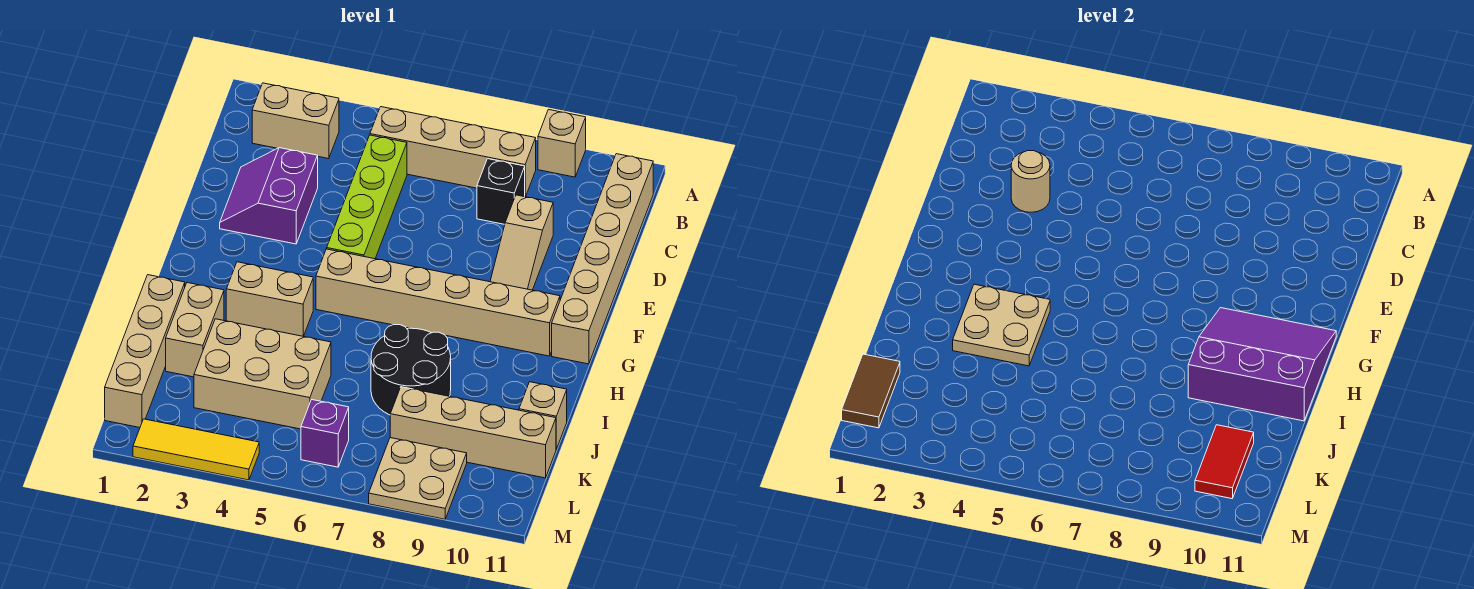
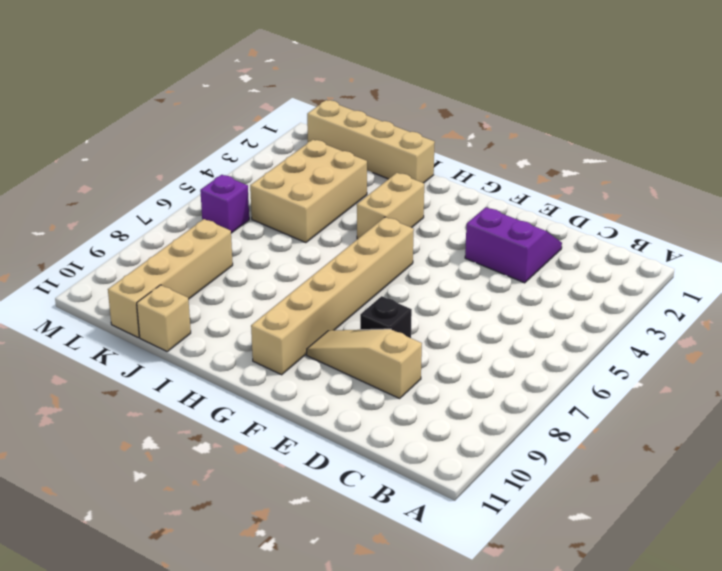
black brick E8 level 1 -> black brick C8 level 1
none -> tan brick A9 level 1
none -> tan brick B2:B3 level 1
none -> tan brick B5:B8 level 1

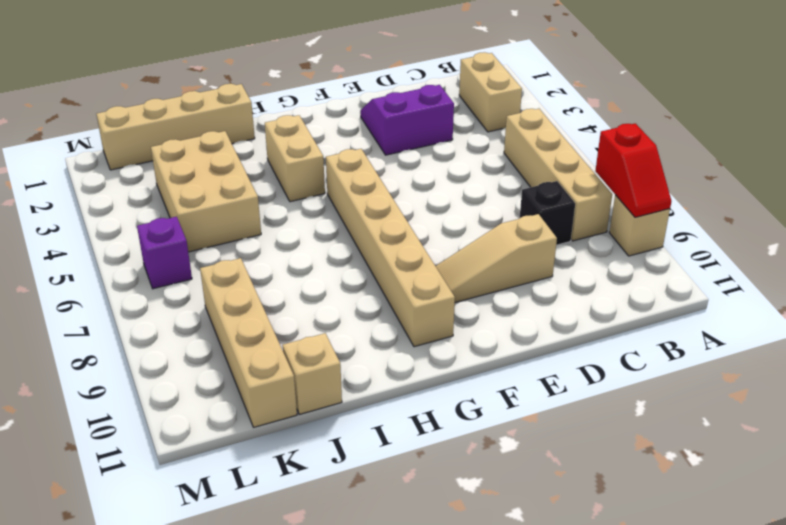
red slope A8:A9 level 2 top 8 -> none
none -> tan brick B11:G11 level 1
none -> lime brick C5:F5 level 1
none -> tan brick I2:J2 level 1

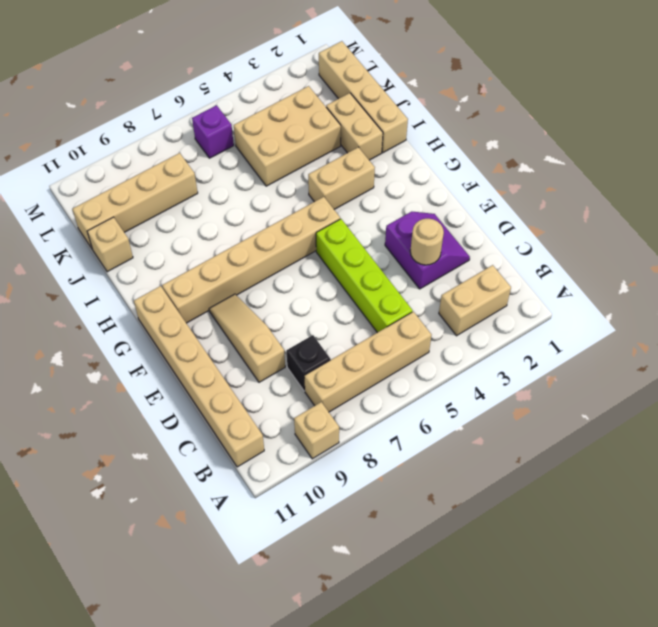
none -> black round brick I7:J8 level 1
none -> tan plate L8:M9 level 1
none -> yellow tile M2:M4 level 1

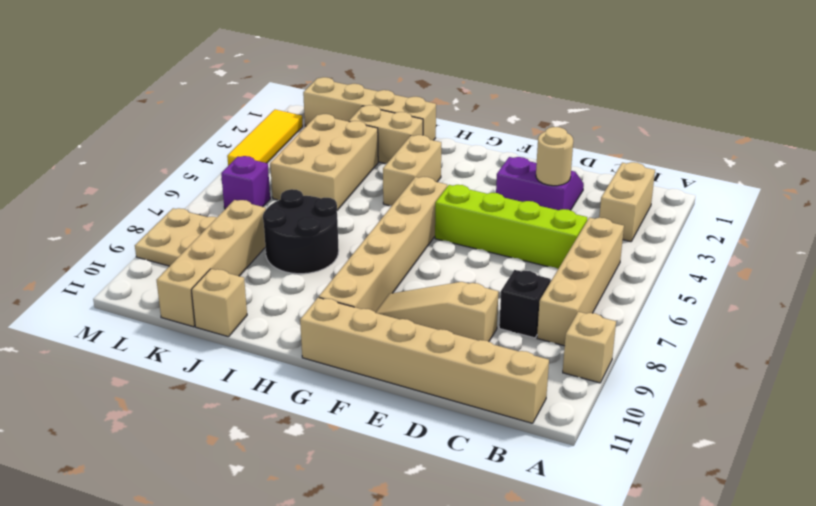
none -> purple slope G9:I11 level 2 top I
none -> tan plate H3:I4 level 2
none -> brown tile K1:L1 level 2

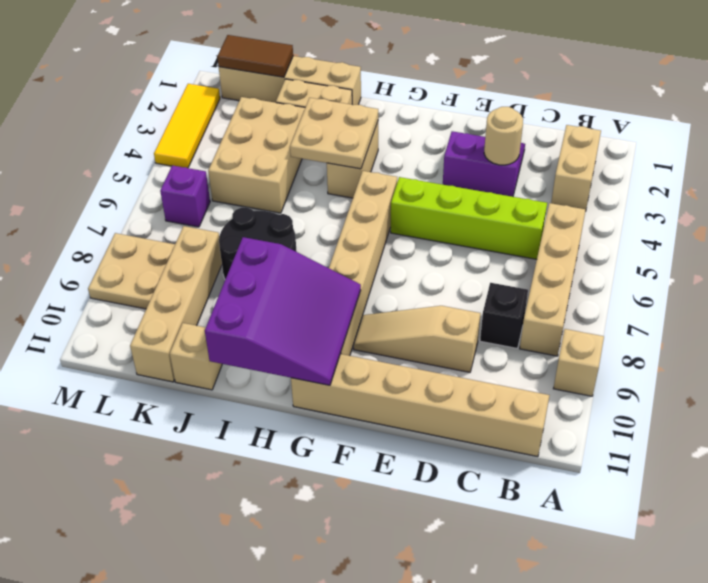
none -> red tile K10:L10 level 2

